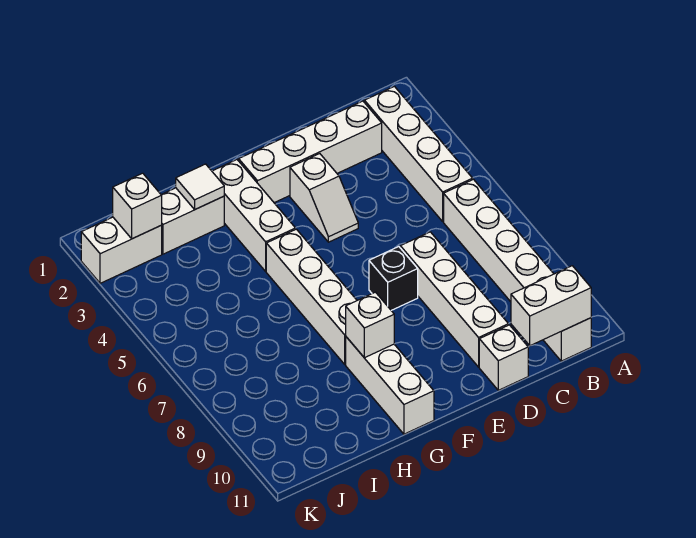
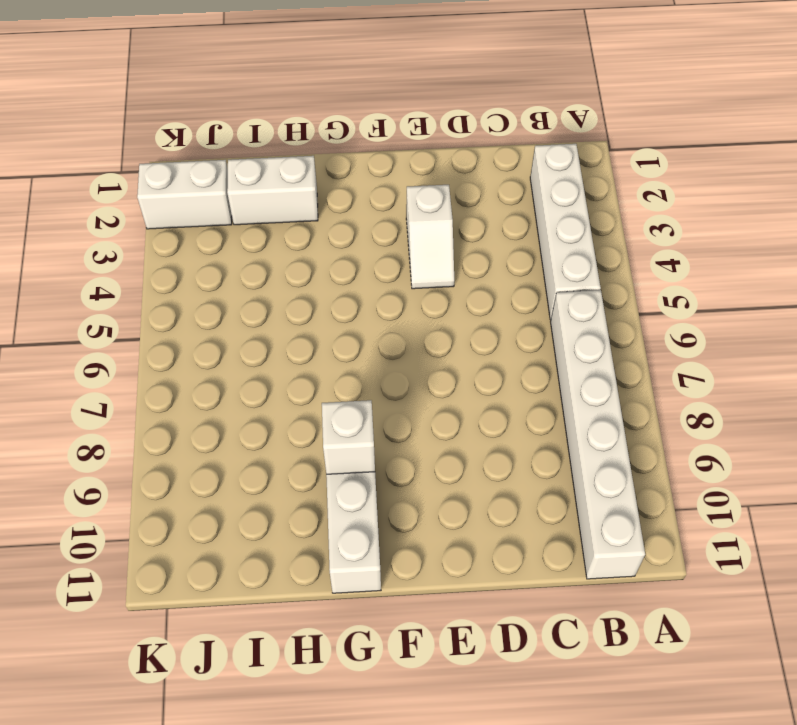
none -> white brick C2:F2 level 1
none -> white brick D7:D10 level 1
none -> white brick D11 level 1

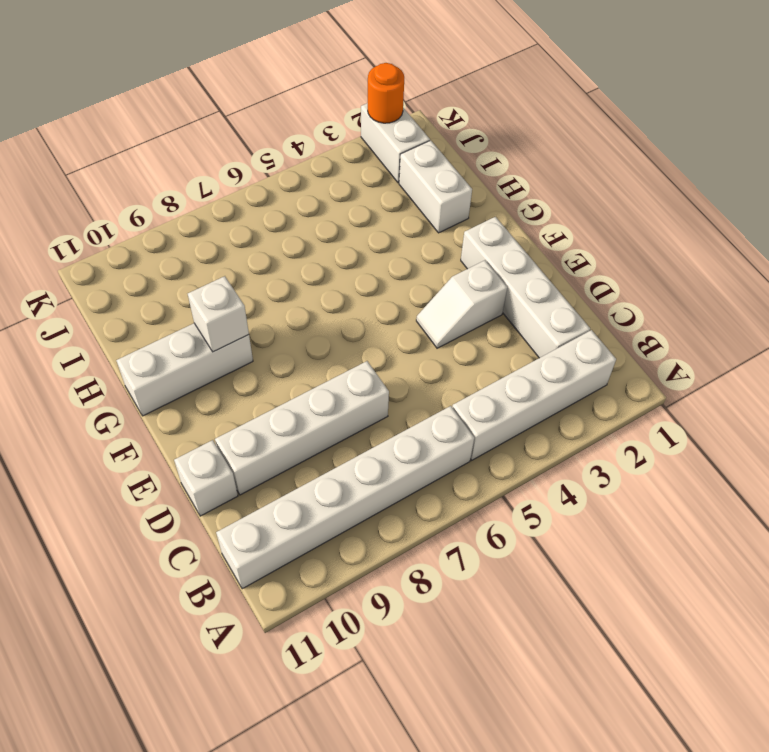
orange round brick K2 level 2 -> none
none -> black brick E7 level 1
none -> white brick G2:G4 level 1
none -> white brick G5:G8 level 1

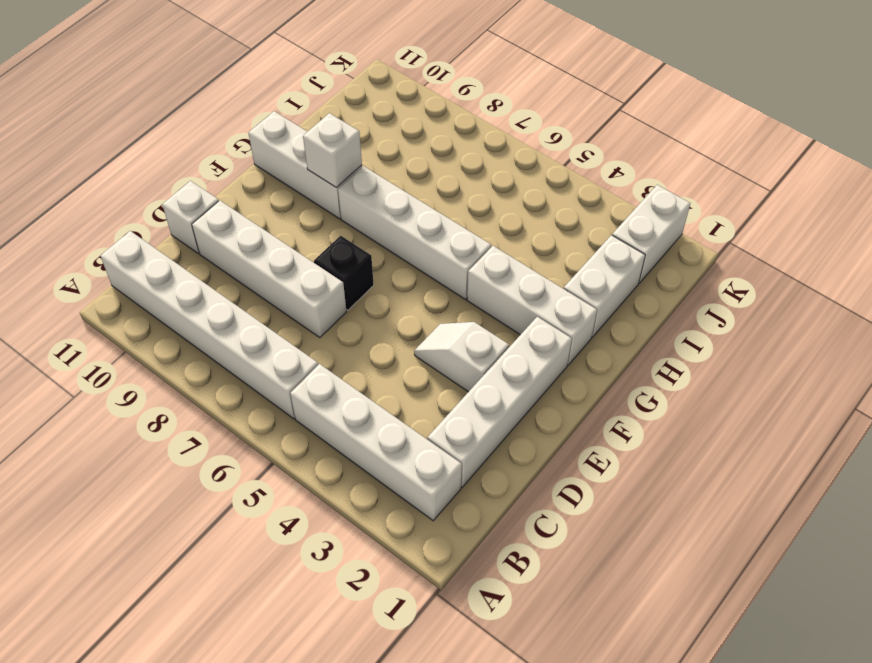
none -> white brick B11:C11 level 2
none -> white tile H2 level 2
none -> white brick J2 level 2

